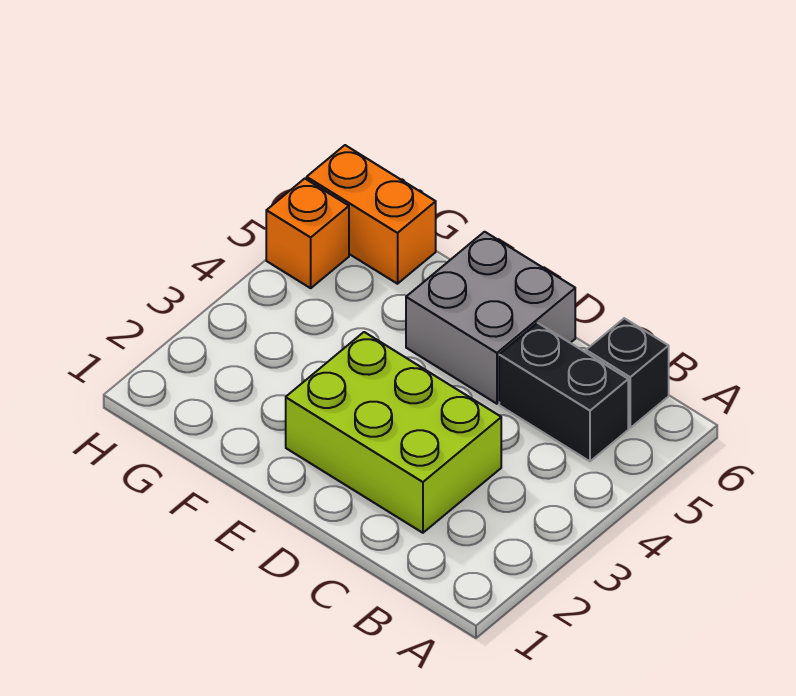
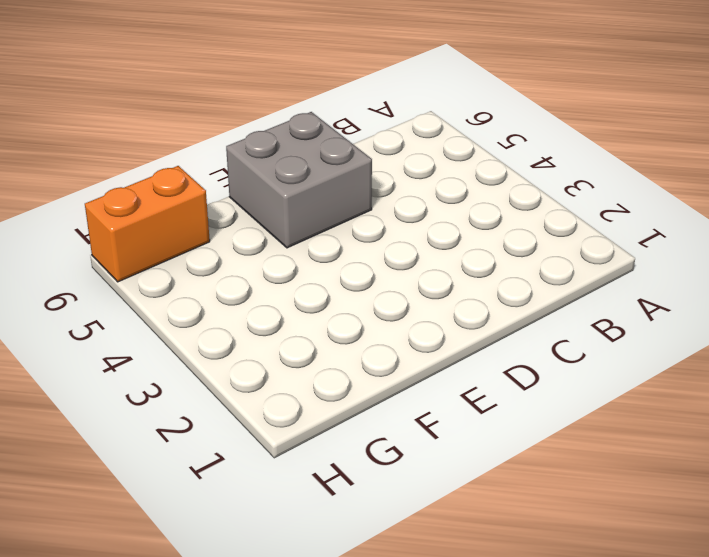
none -> black brick B5:C5 level 1
none -> black brick B6 level 1

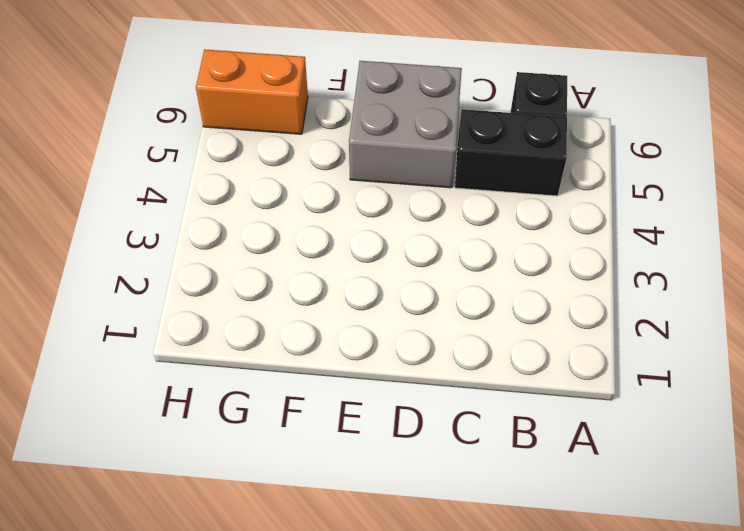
none -> lime brick C2:E3 level 1
none -> orange brick H5 level 1

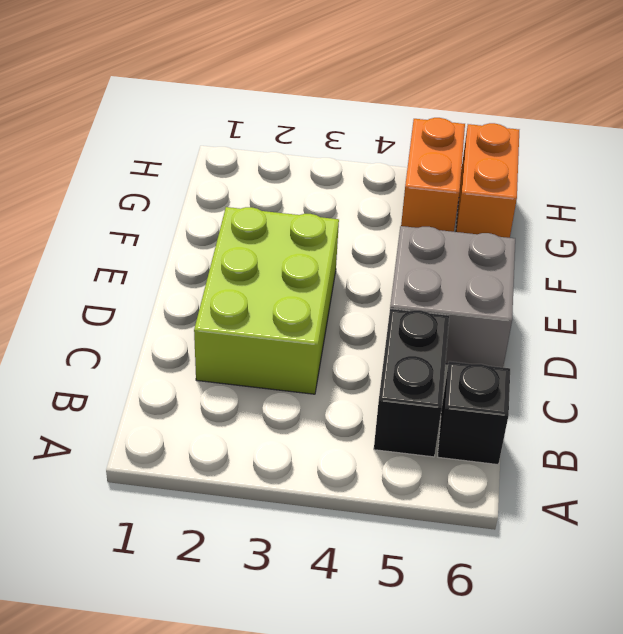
orange brick G5:H5 level 1 -> orange brick H5 level 1

